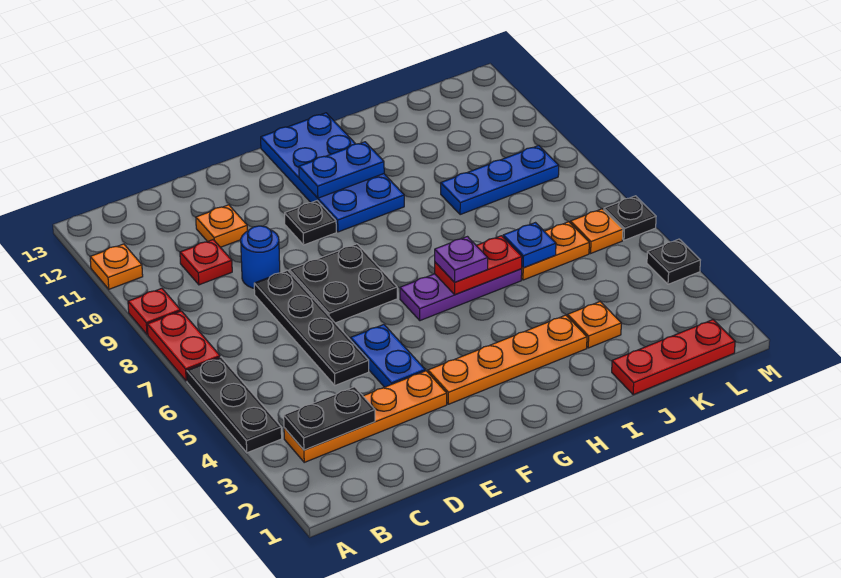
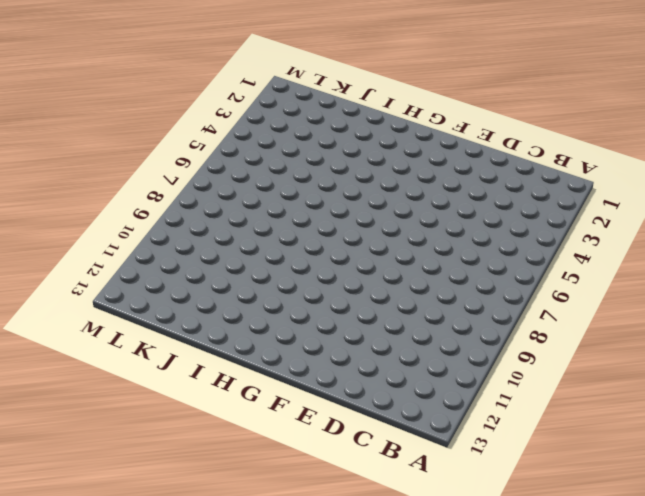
none -> black plate A4:A6 level 1
none -> red plate A7:A8 level 1
none -> red plate A9 level 1

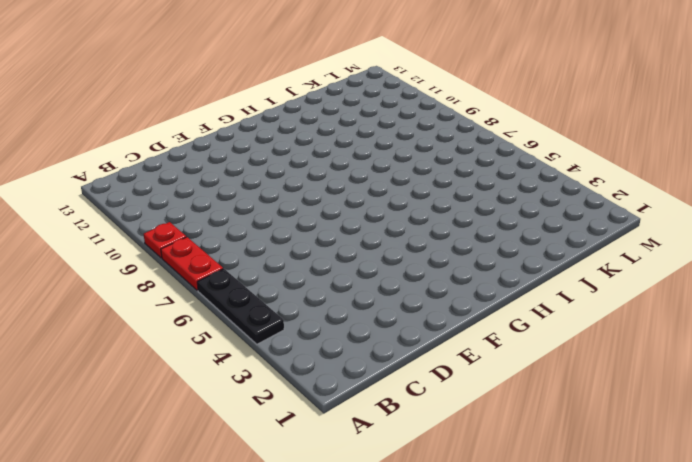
none -> orange plate A11 level 1
none -> orange plate B3:E3 level 1
none -> red plate C10 level 1

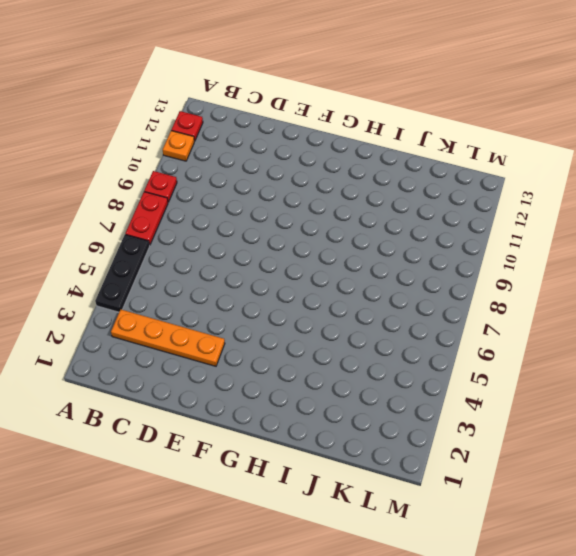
red plate A12 level 1 -> red plate C10 level 1
none -> black plate D5:D8 level 1
none -> blue round brick D9 level 1
none -> orange plate D11 level 1

